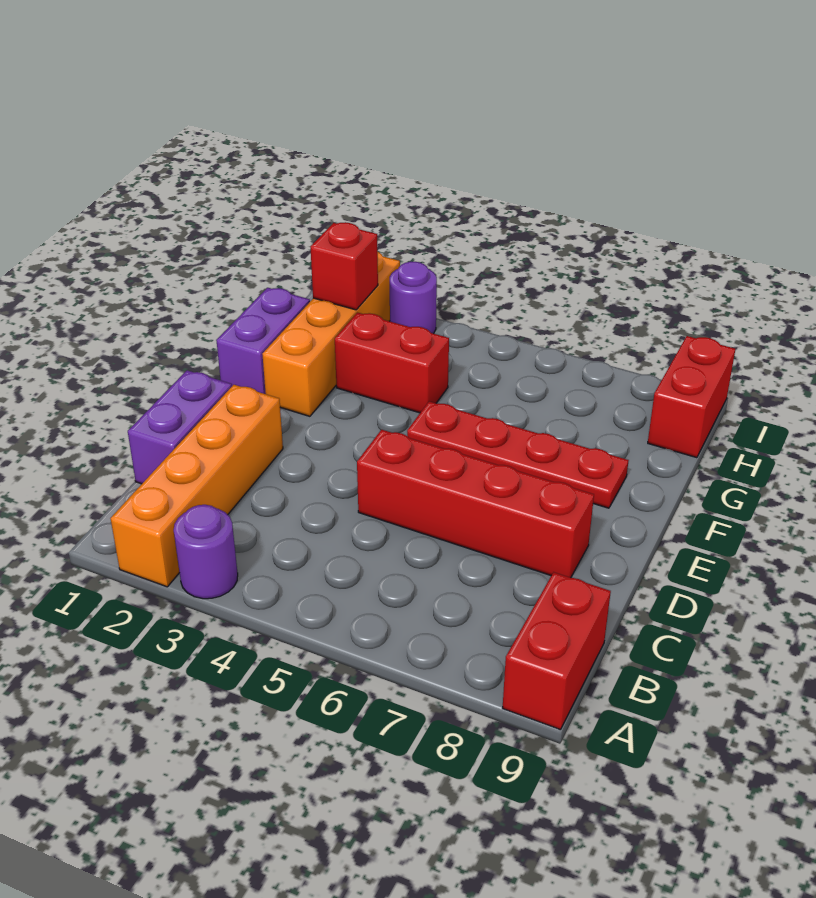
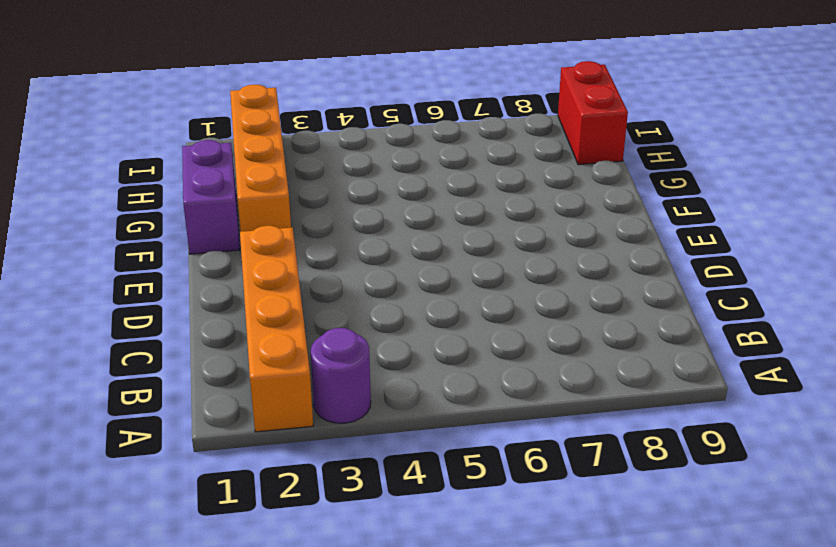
none -> red brick A9:B9 level 1
none -> purple brick C1:D1 level 1
none -> red brick D5:D8 level 1

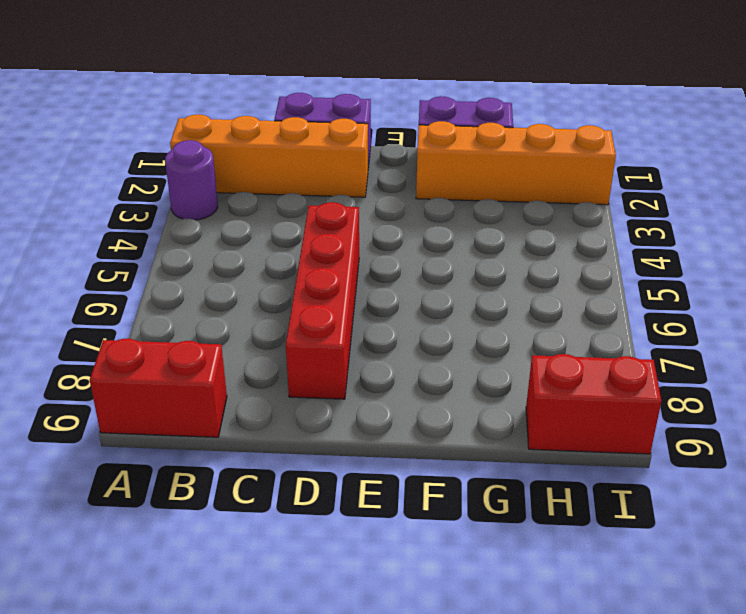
none -> red plate F5:F8 level 1
none -> red brick G3:G4 level 1
none -> purple round brick I3 level 1

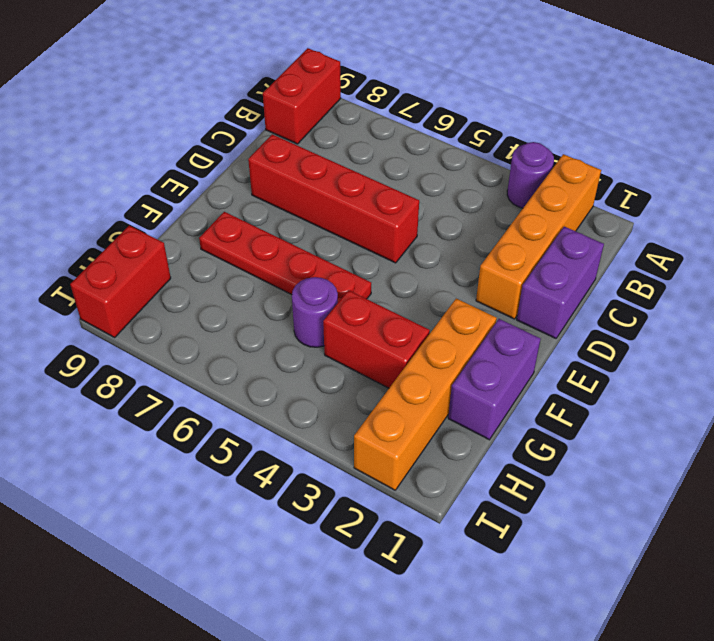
purple round brick G5 level 1 -> purple round brick I3 level 1
none -> red brick H2 level 2

